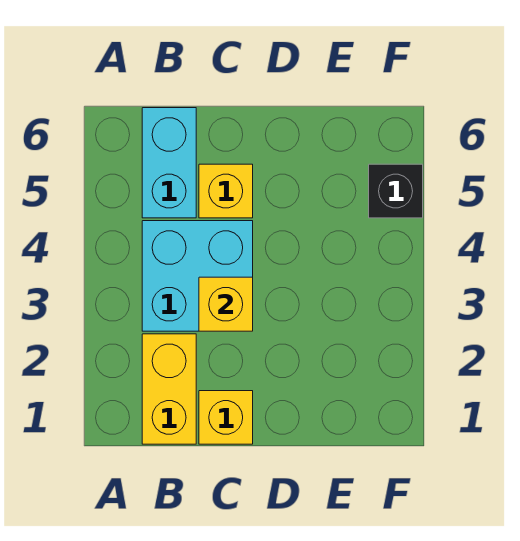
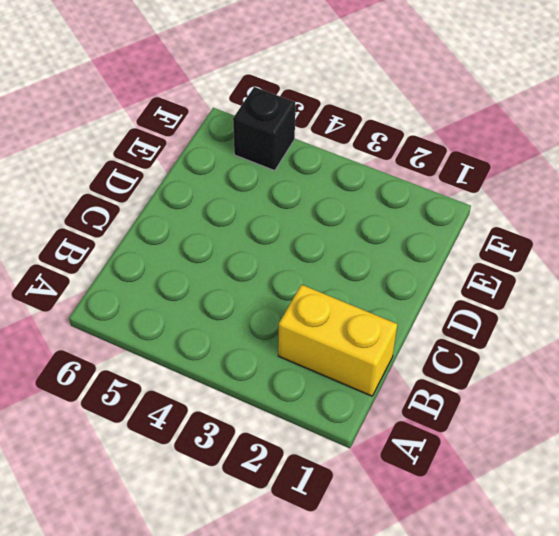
none -> cyan brick B3:C4 level 1
none -> cyan brick B5:B6 level 1

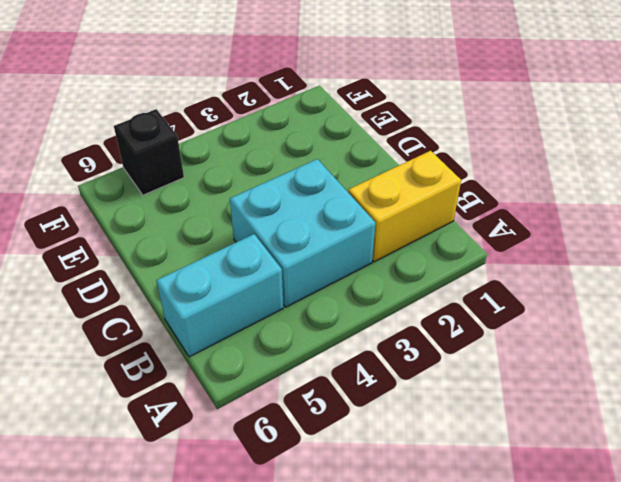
none -> yellow brick C1 level 1
none -> yellow brick C5 level 1

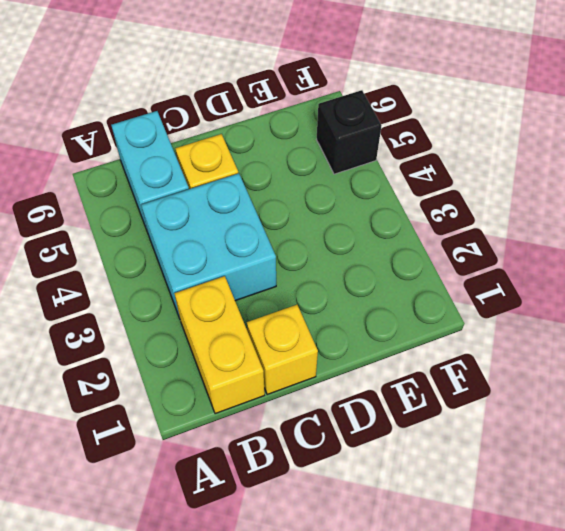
none -> yellow brick C3 level 2

